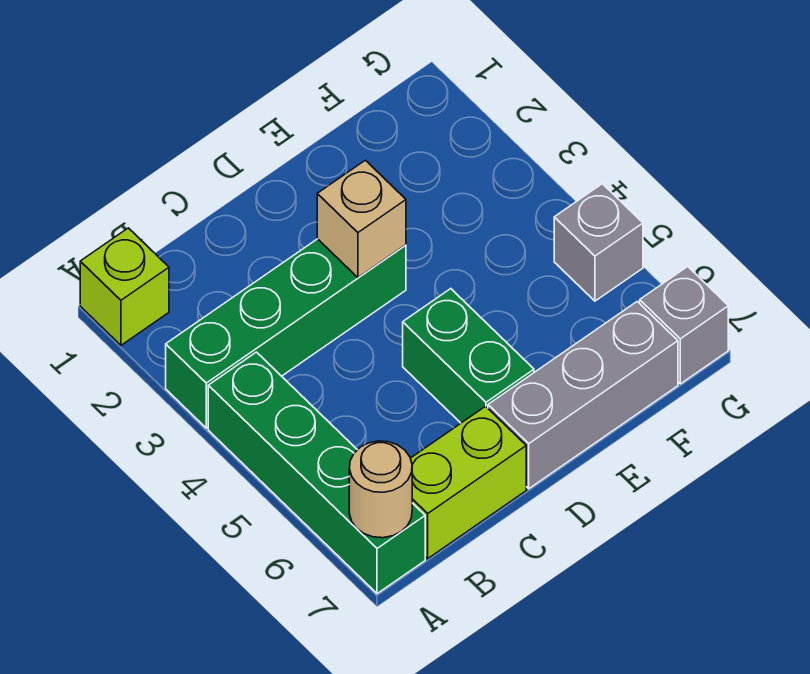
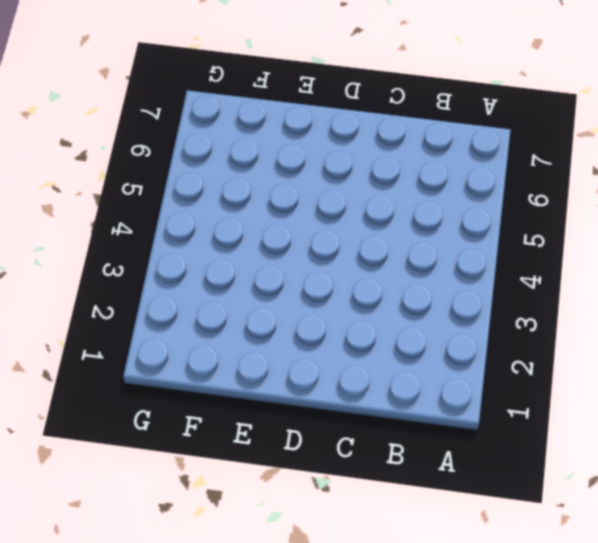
none -> lime brick A1 level 1
none -> green brick A3:D3 level 1

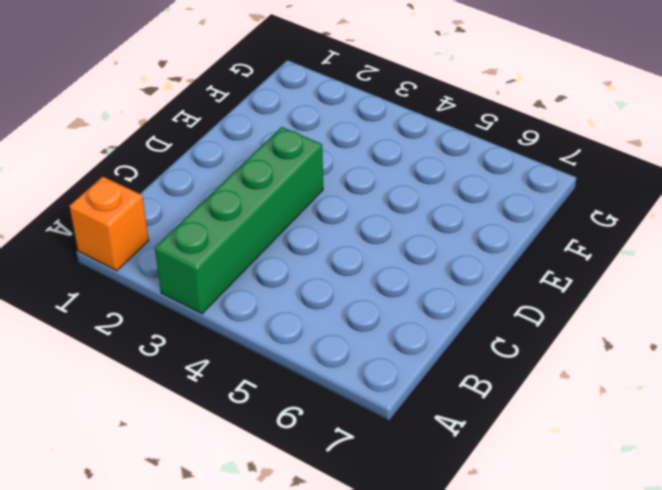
orange brick A1 level 1 -> lime brick A1 level 1
none -> green brick A4:A7 level 1
none -> lime brick B7:C7 level 1

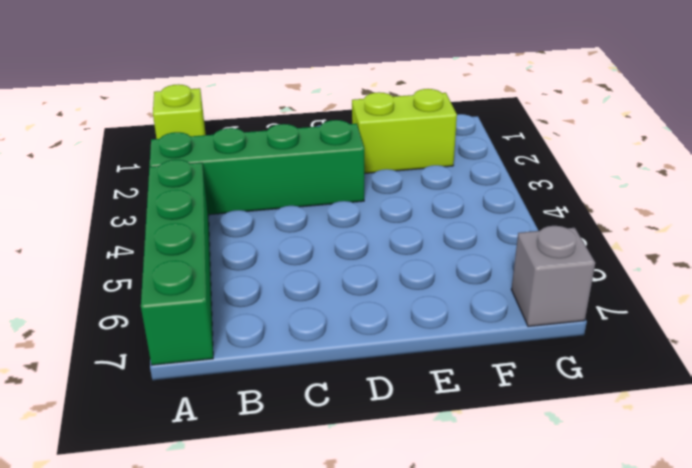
lime brick E2:F2 level 1 -> lime brick B7:C7 level 1
none -> green brick D5:D6 level 1
none -> grey brick D7:F7 level 1

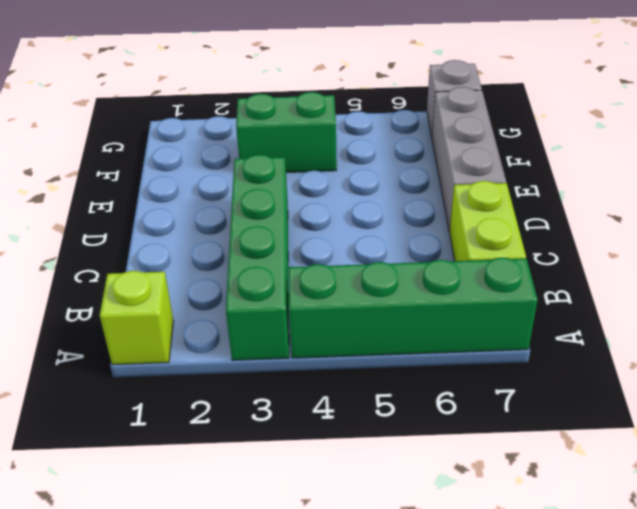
green brick F3:F4 level 1 -> green brick D5:D6 level 1
none -> grey brick G5 level 1
none -> tan round brick A7 level 2

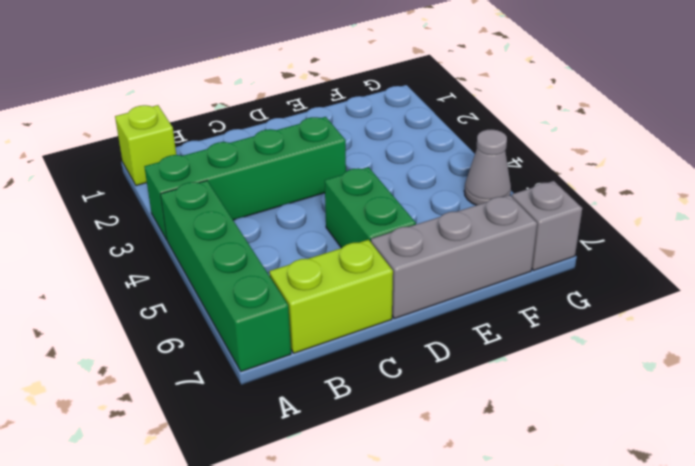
grey cone G5 level 1 -> grey brick G5 level 1
none -> tan round brick A7 level 2
none -> tan brick D3 level 2

